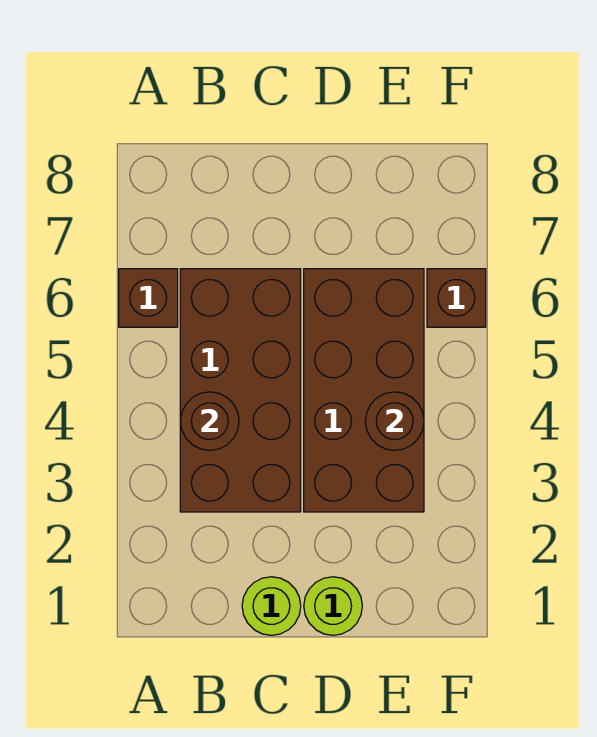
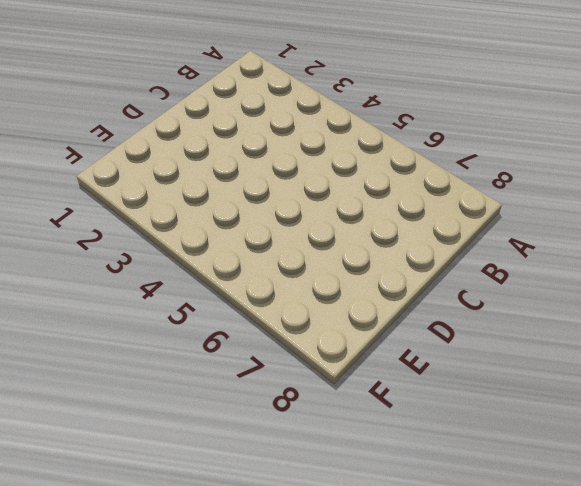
none -> brown brick A6 level 1
none -> brown brick B3:C6 level 1

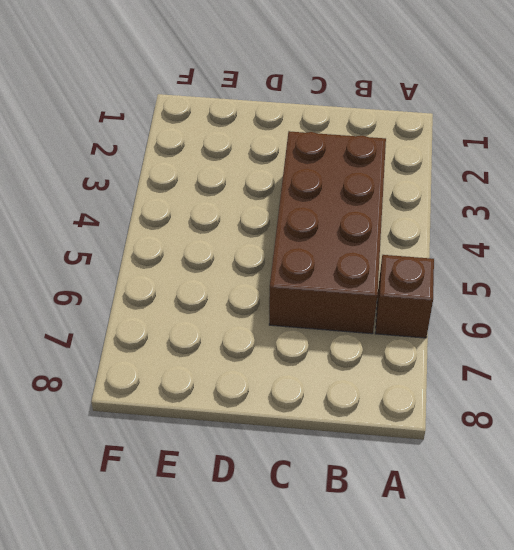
none -> lime round brick C1 level 1
none -> lime round brick D1 level 1

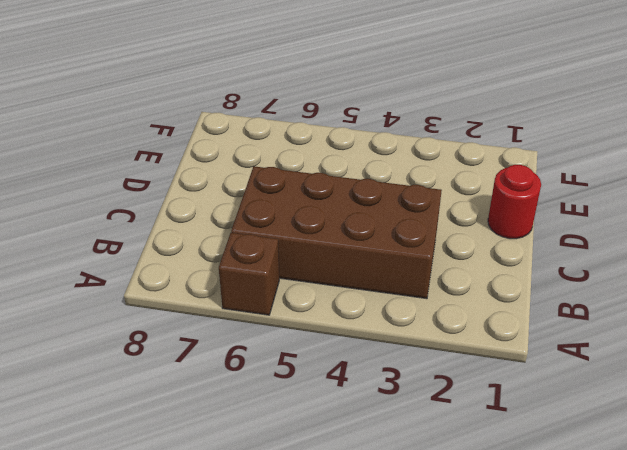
red round brick D1 level 1 -> lime round brick D1 level 1
none -> lime round brick C1 level 1
none -> brown brick D3:E6 level 1

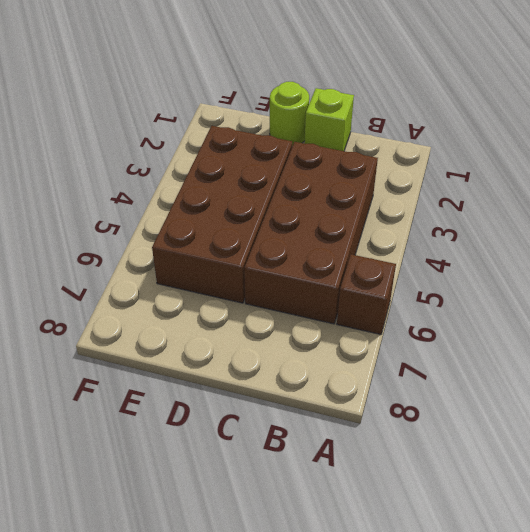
lime brick C1 level 1 -> lime round brick C1 level 1
none -> brown brick F6 level 1
none -> brown round brick B4 level 2

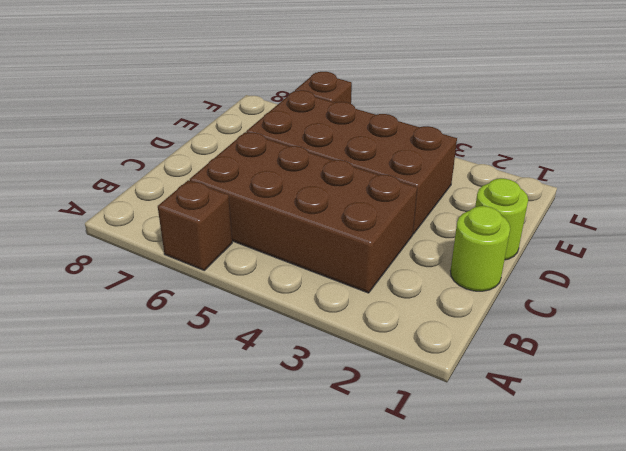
none -> brown round brick B4 level 2
none -> brown round brick E4 level 2

